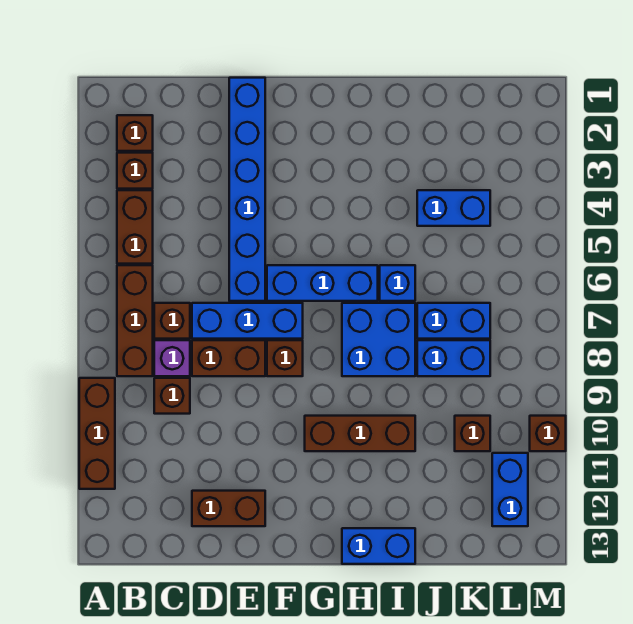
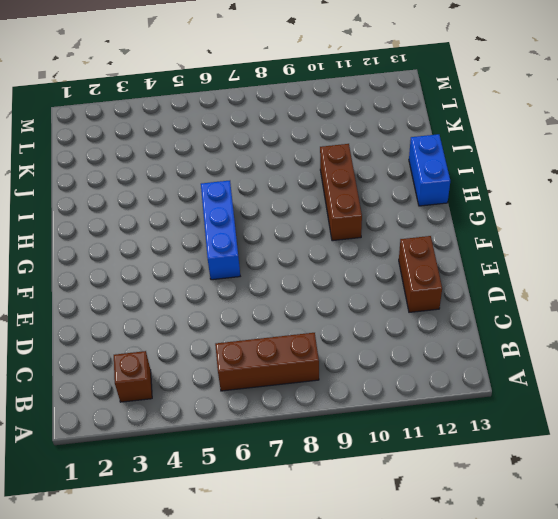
none -> brown brick A9:A11 level 1
none -> brown brick B2 level 1
none -> brown brick B4:B5 level 1

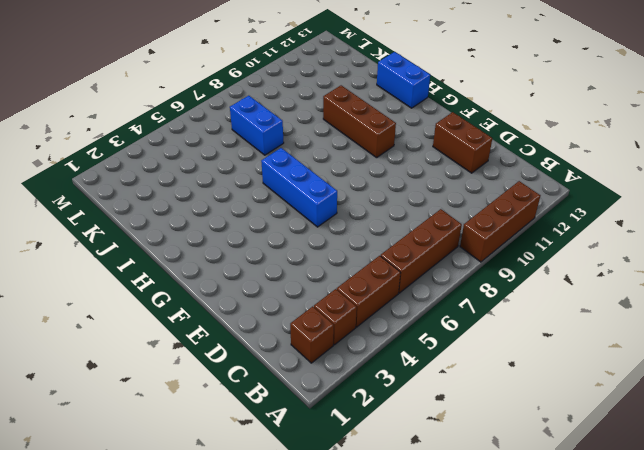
none -> brown brick C7 level 1
none -> purple brick C8 level 1
none -> brown brick C9 level 1

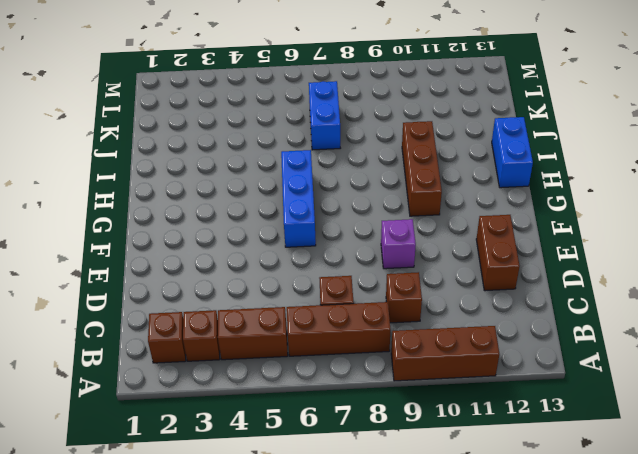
purple brick E9 level 1 -> purple brick C8 level 1
none -> blue brick D7:F7 level 1
none -> brown brick D8:E8 level 1
none -> blue brick E1:E6 level 1

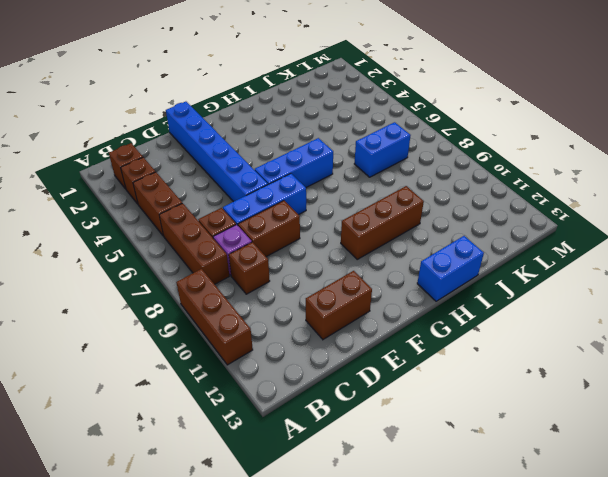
none -> brown brick F8 level 1
none -> blue brick H7:I8 level 1
none -> blue brick I6 level 1

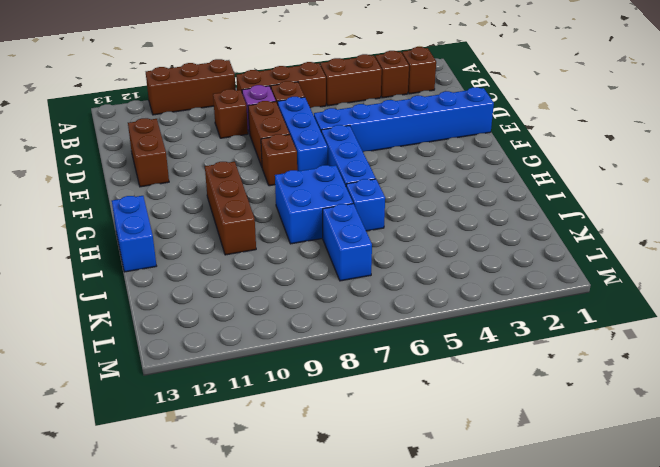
none -> blue brick J4:K4 level 1
none -> blue brick J8:K8 level 1
none -> brown brick K10 level 1

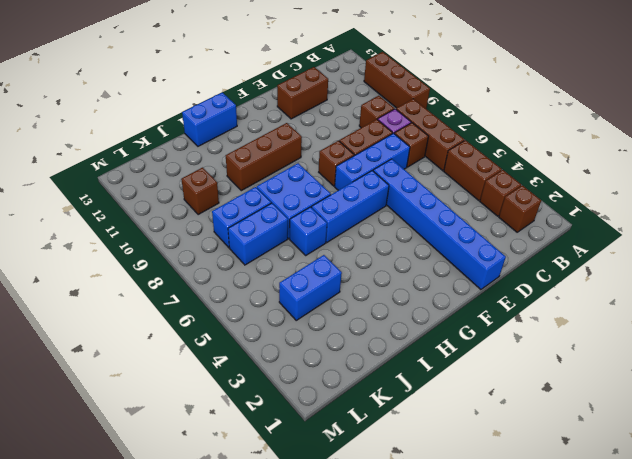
none -> blue brick L11:L12 level 1
none -> brown brick M10 level 1

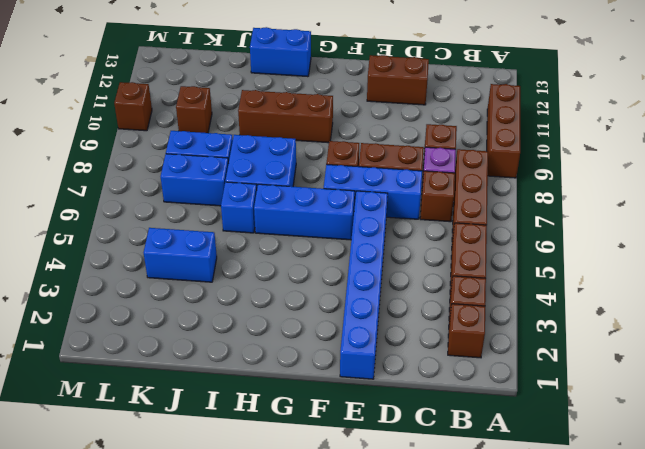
none -> blue brick L11:L12 level 1

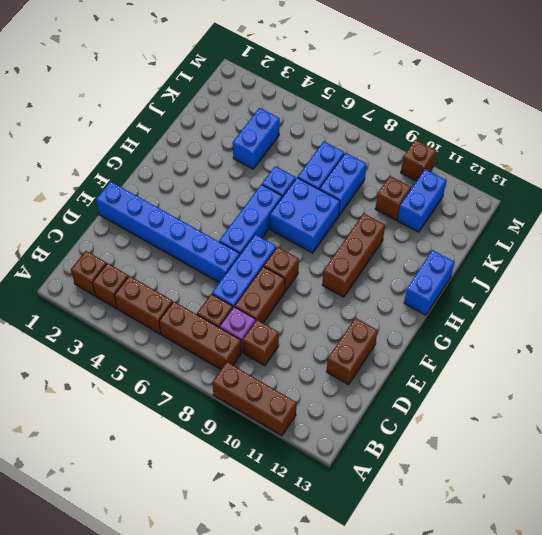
blue brick K11:L11 level 1 -> blue brick L11:L12 level 1

